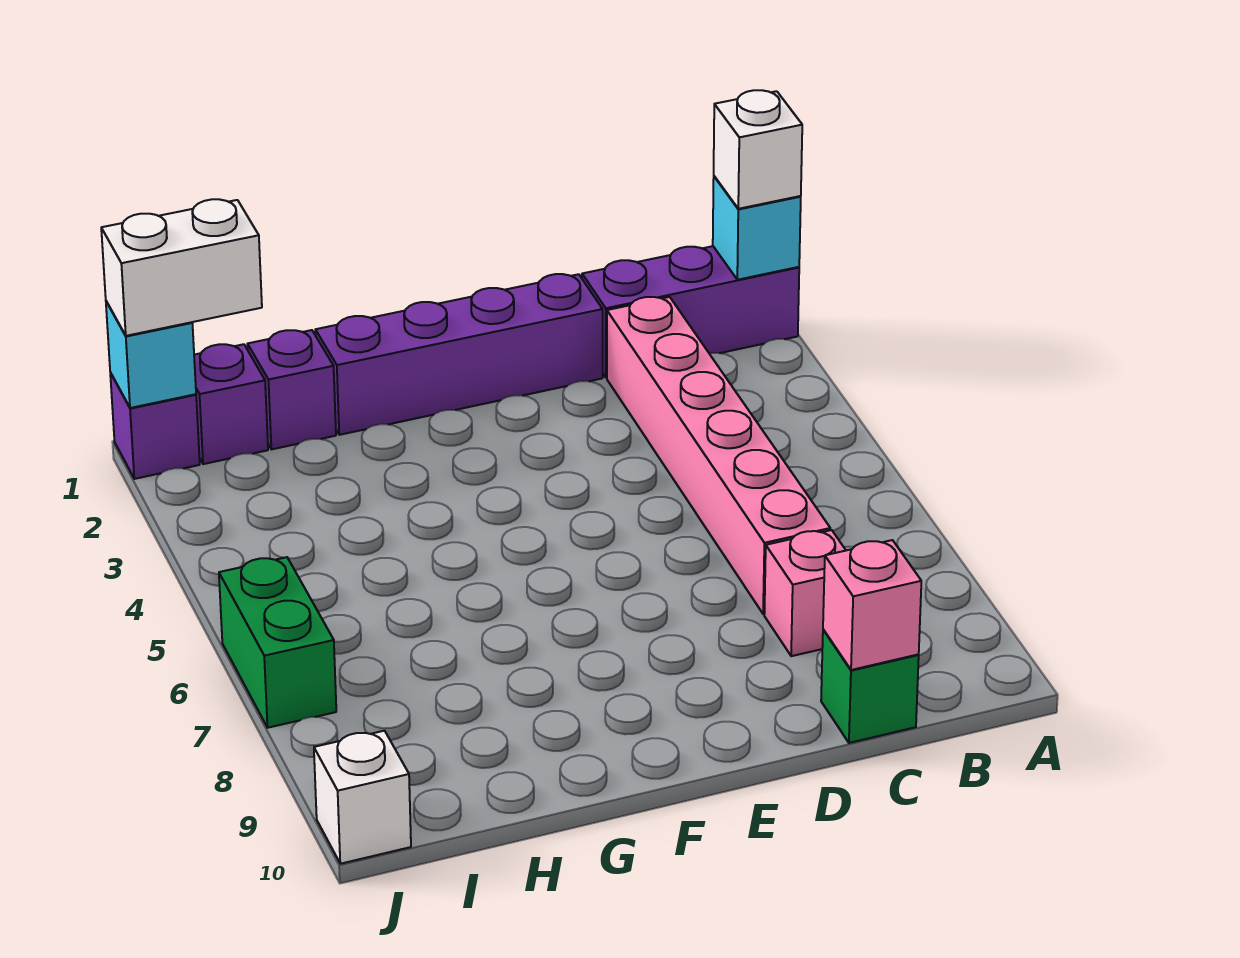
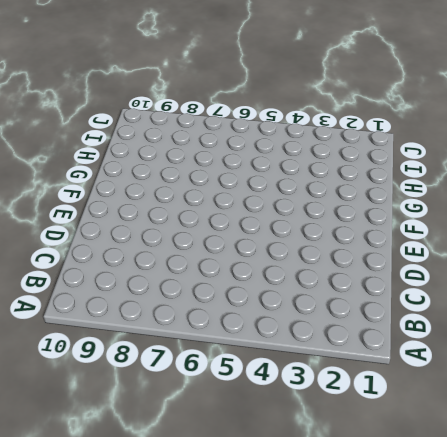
none -> purple brick A1:C1 level 1
none -> pink brick C2:C7 level 1
none -> pink brick C8 level 1

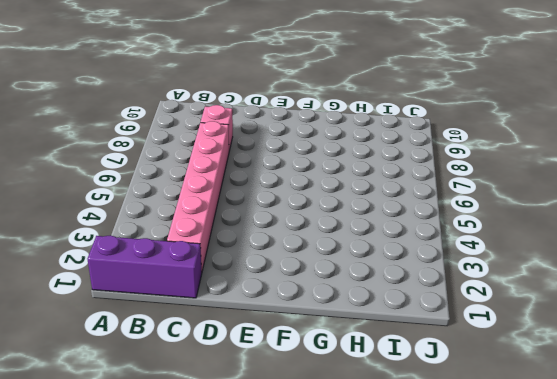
none -> green brick C10 level 1
none -> purple brick D1:G1 level 1
none -> purple brick H1 level 1

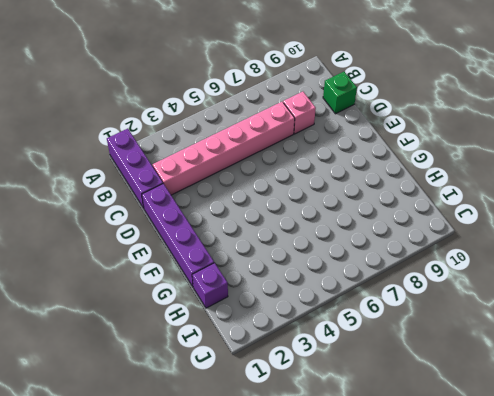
none -> purple brick I1 level 1
none -> purple brick J1 level 1
none -> green brick J6:J7 level 1

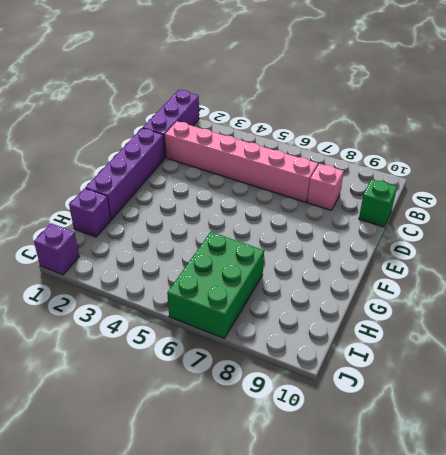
green brick H6:J7 level 1 -> green brick J6:J7 level 1
none -> purple brick I1 level 1
none -> white brick J10 level 1
none -> cyan brick A1 level 2

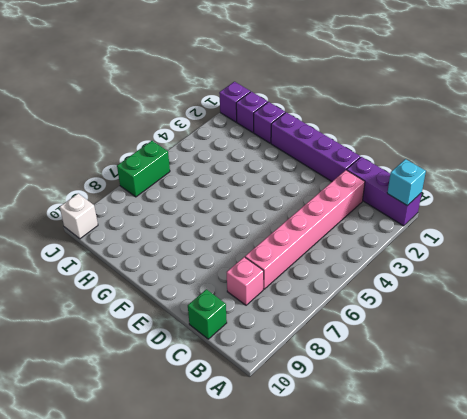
none -> pink brick C10 level 2
none -> cyan brick J1 level 2
none -> white brick A1 level 3

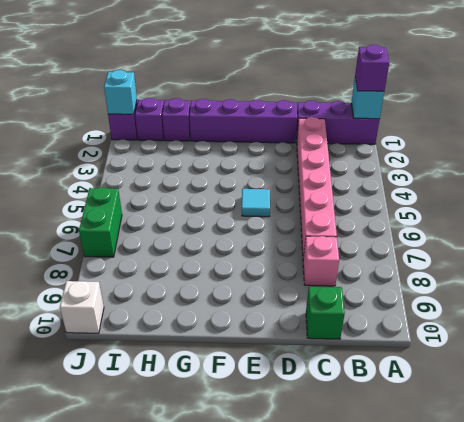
purple brick A1 level 3 -> white brick A1 level 3
cyan tile E5 level 1 -> none
none -> pink brick C10 level 2
none -> white brick I1:J1 level 3

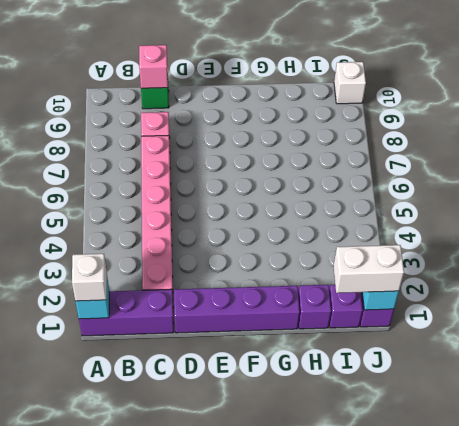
none -> green brick J6:J7 level 1

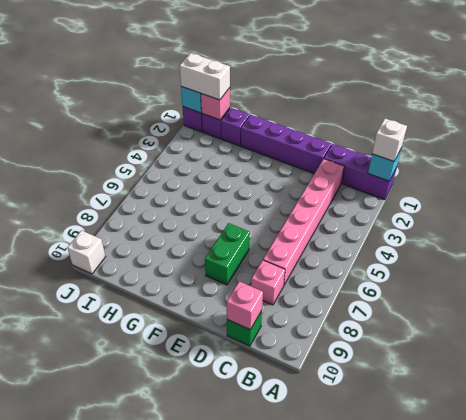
green brick E7:E8 level 1 -> green brick J6:J7 level 1
pink brick I1 level 2 -> none

